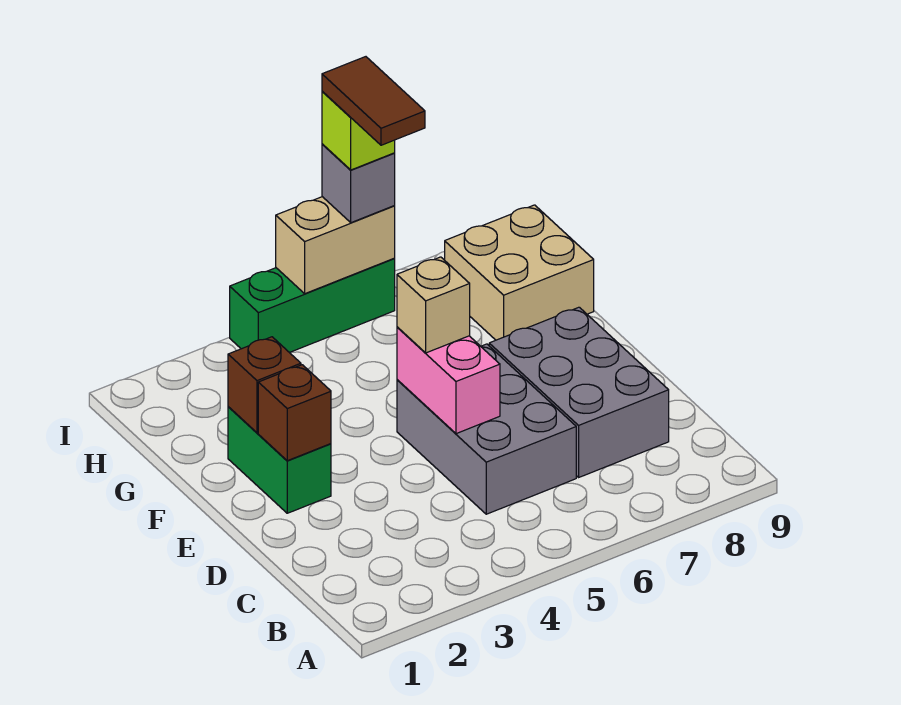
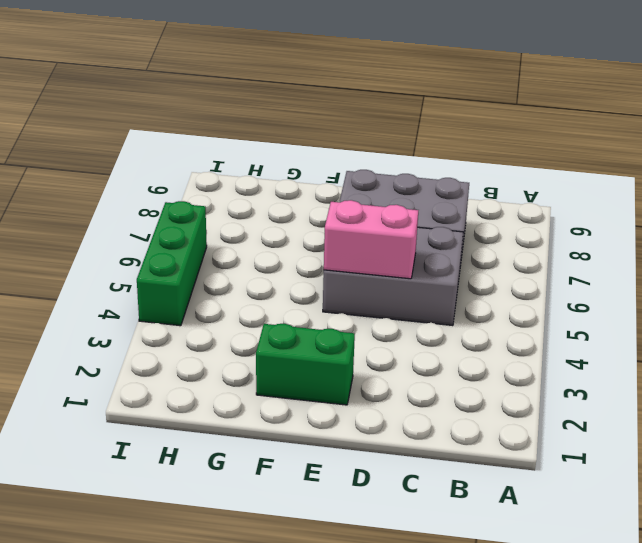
none -> tan brick G8:H9 level 1
none -> brown brick E2 level 2
none -> brown brick F2 level 2

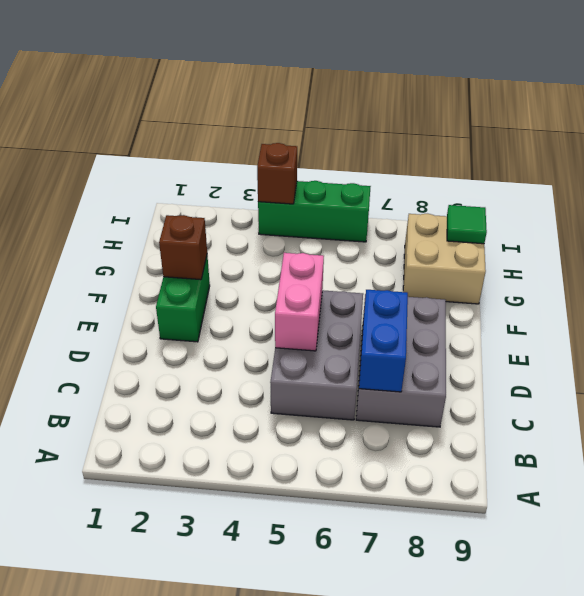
blue brick C7:D7 level 2 -> none
green tile H9 level 2 -> none
brown brick I4 level 2 -> brown brick E2 level 2
none -> tan brick I5:I6 level 2
none -> tan brick E5 level 3
none -> grey brick I6 level 3

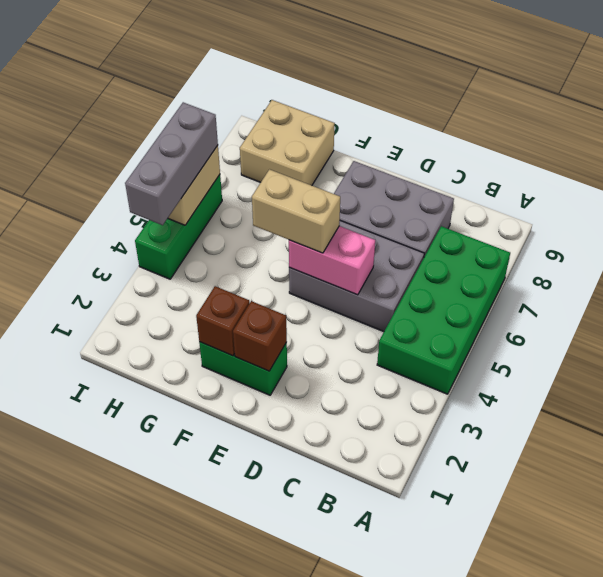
green brick A4:B7 level 1 -> none
tan brick E5:F5 level 3 -> tan brick E5 level 3
grey brick I4:I6 level 3 -> grey brick I6 level 3
none -> lime brick I6 level 4
none -> brown tile H6:I6 level 5

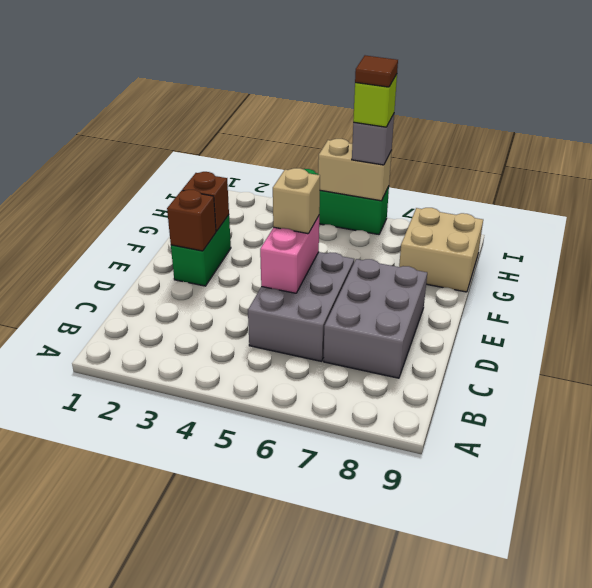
brown tile I6 level 5 -> brown tile H6:I6 level 5

